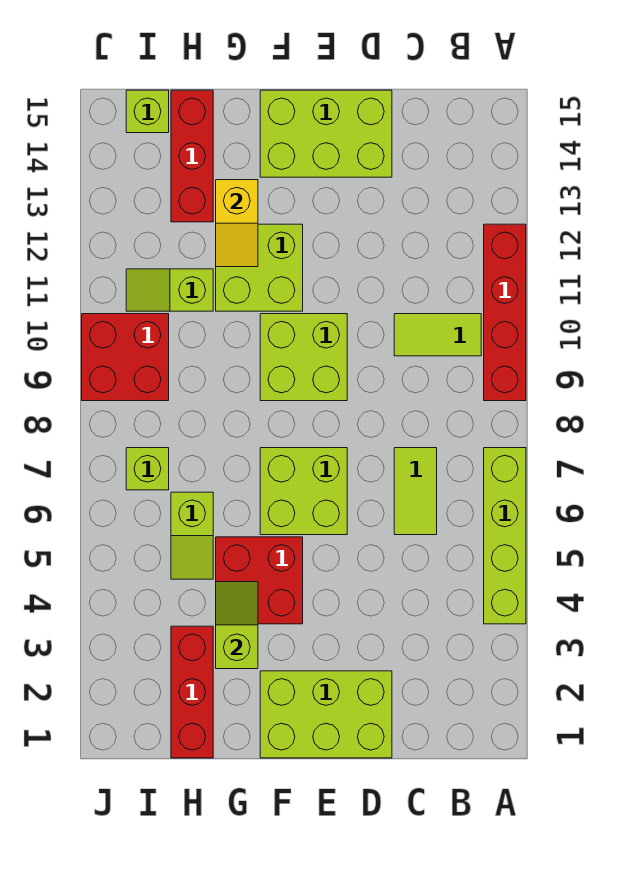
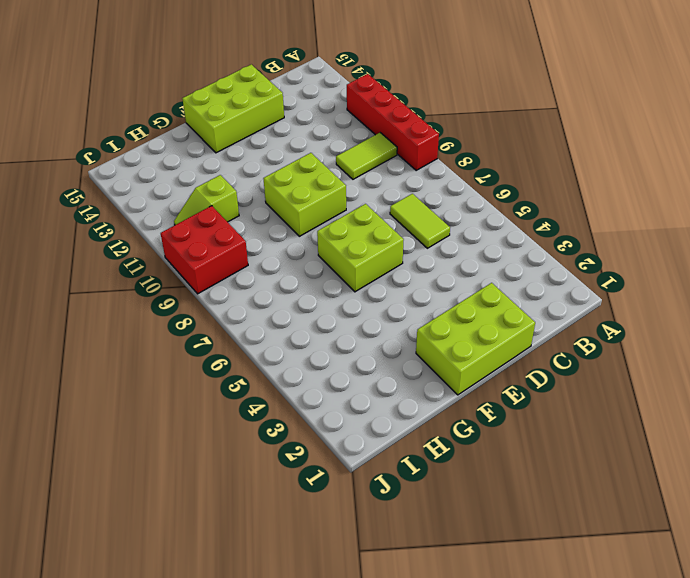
none -> lime brick A4:A7 level 1
none -> red brick F4:G5 level 1
none -> lime brick F11:G12 level 1

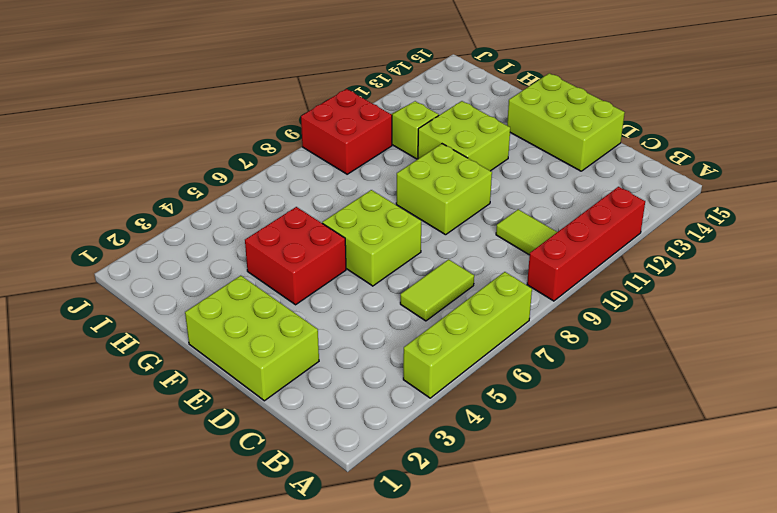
none -> red brick H1:H3 level 1
none -> lime slope H5:H6 level 1 top 6
none -> red brick H13:H15 level 1

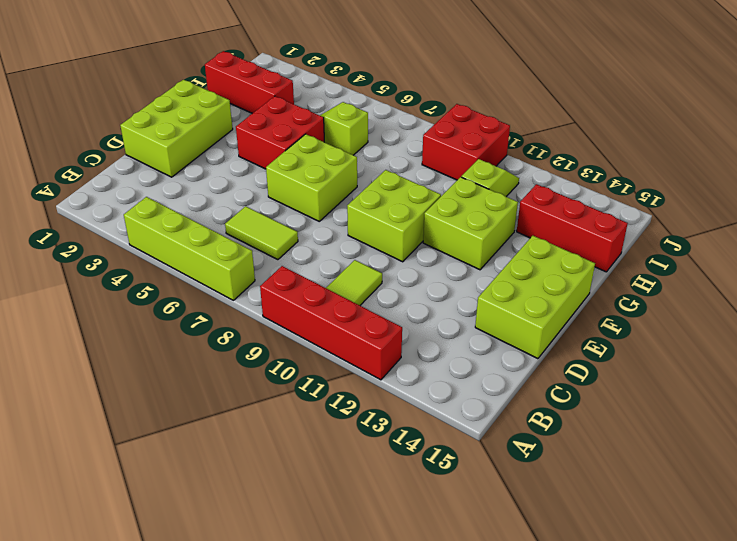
none -> lime brick I7 level 1
none -> lime brick I15 level 1
none -> lime slope G3:G4 level 2 top 3

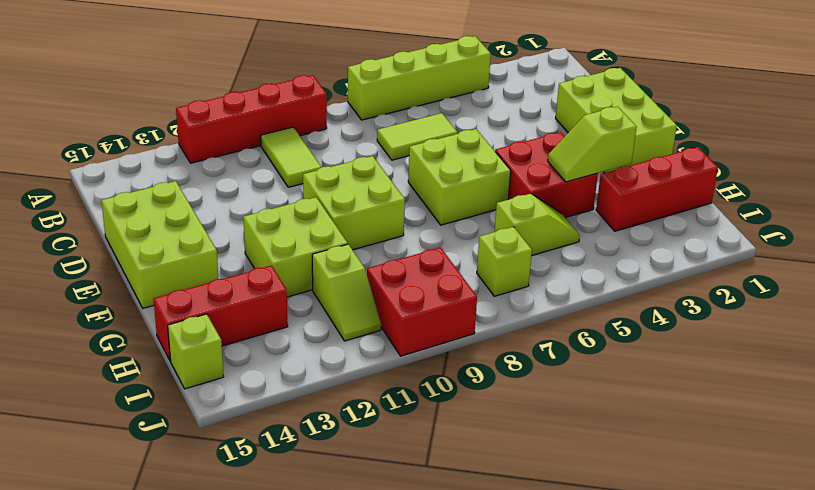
none -> yellow slope G12:G13 level 2 top 13

